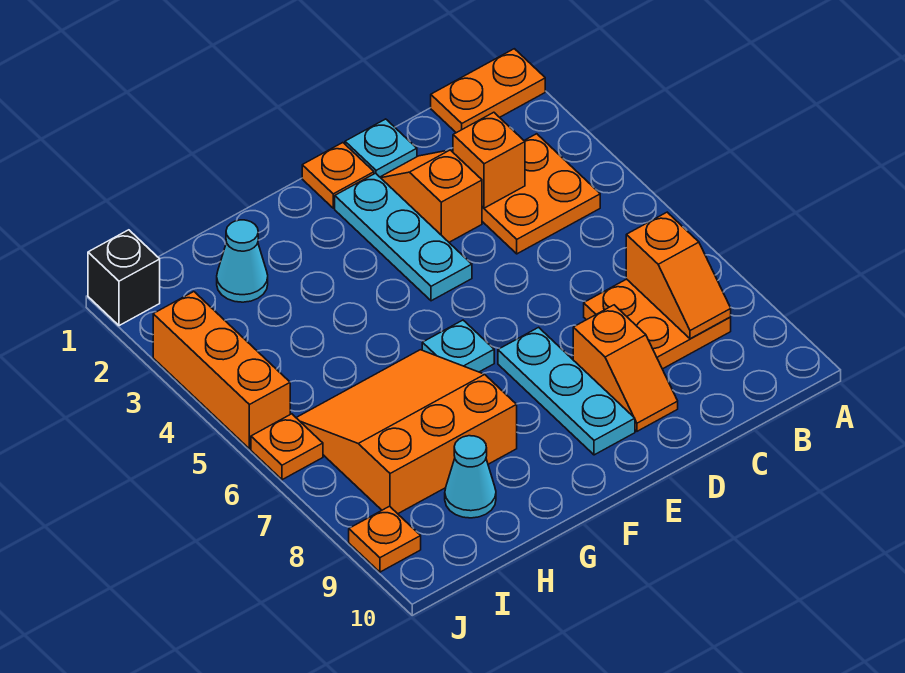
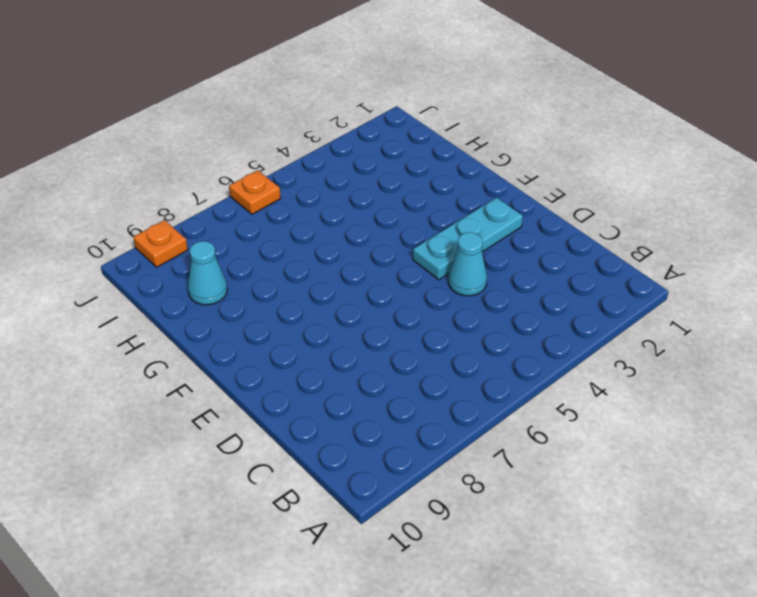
cyan cone D4 level 1 -> cyan cone H2 level 1
none -> orange plate A1:B1 level 1
none -> orange plate B3:C4 level 1
none -> orange plate B7:C8 level 1

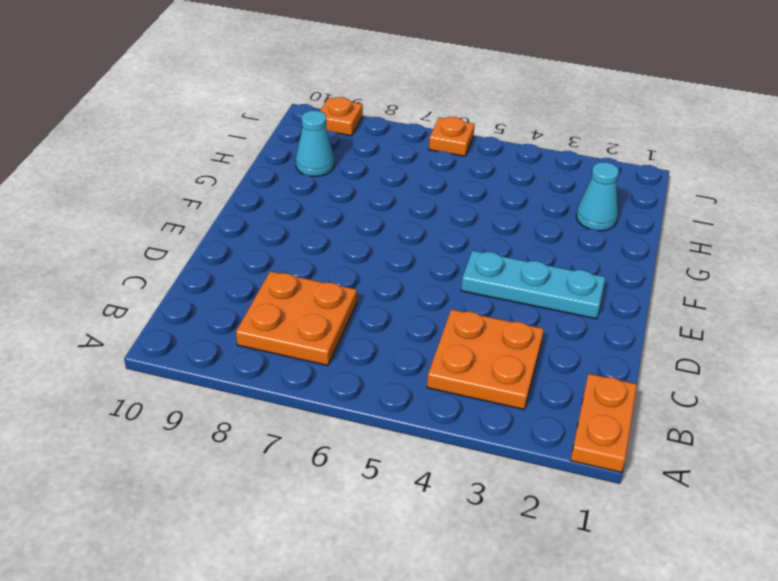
none -> cyan plate D1 level 1
none -> orange slope D2:D3 level 1 top 3
none -> orange slope D8:D9 level 1 top 8

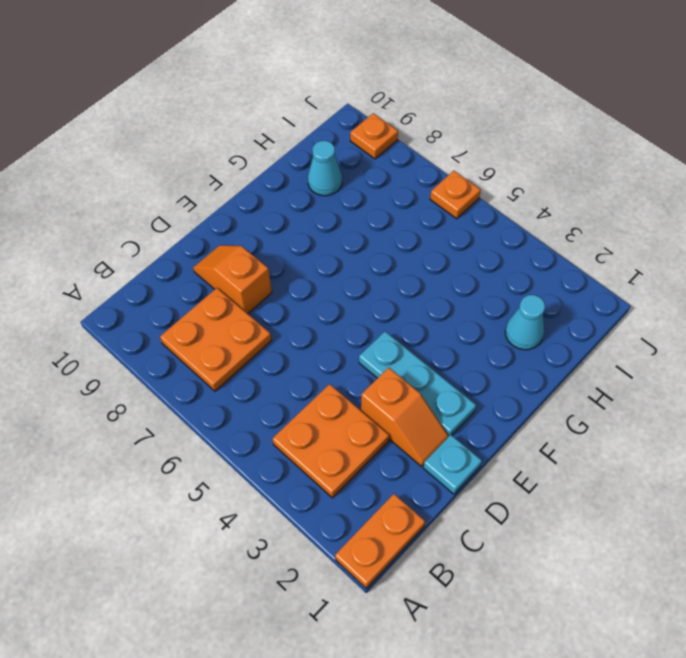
none -> orange plate E1 level 1
none -> cyan plate E7:E9 level 1
none -> cyan plate F6 level 1

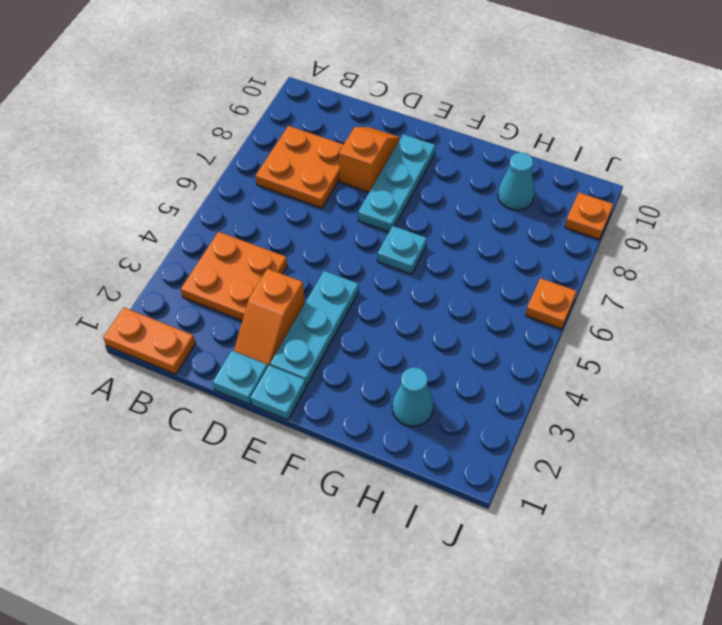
cyan plate E1 level 1 -> orange plate E1 level 1
none -> orange slope G6:I8 level 1 top 8
none -> black brick J1 level 1
none -> orange brick J3:J5 level 1

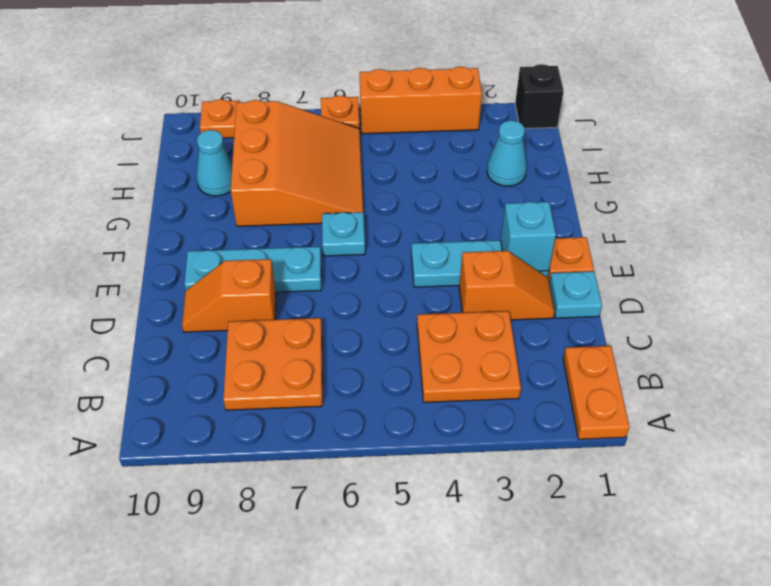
cyan brick E2 level 2 -> none
none -> orange slope B7:B8 level 2 top 7
none -> orange brick C3 level 2

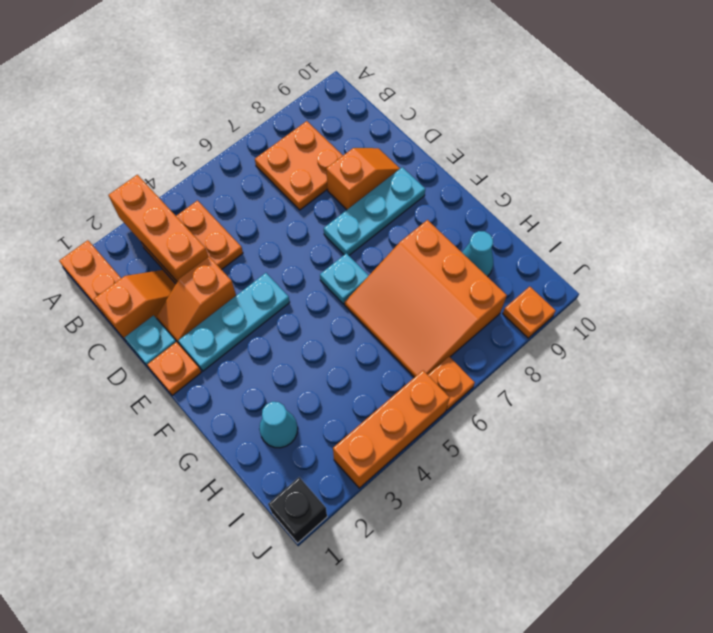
orange brick A3:C3 level 2 -> orange brick C3 level 2
orange slope C1:C2 level 1 top 1 -> orange slope B7:B8 level 2 top 7

